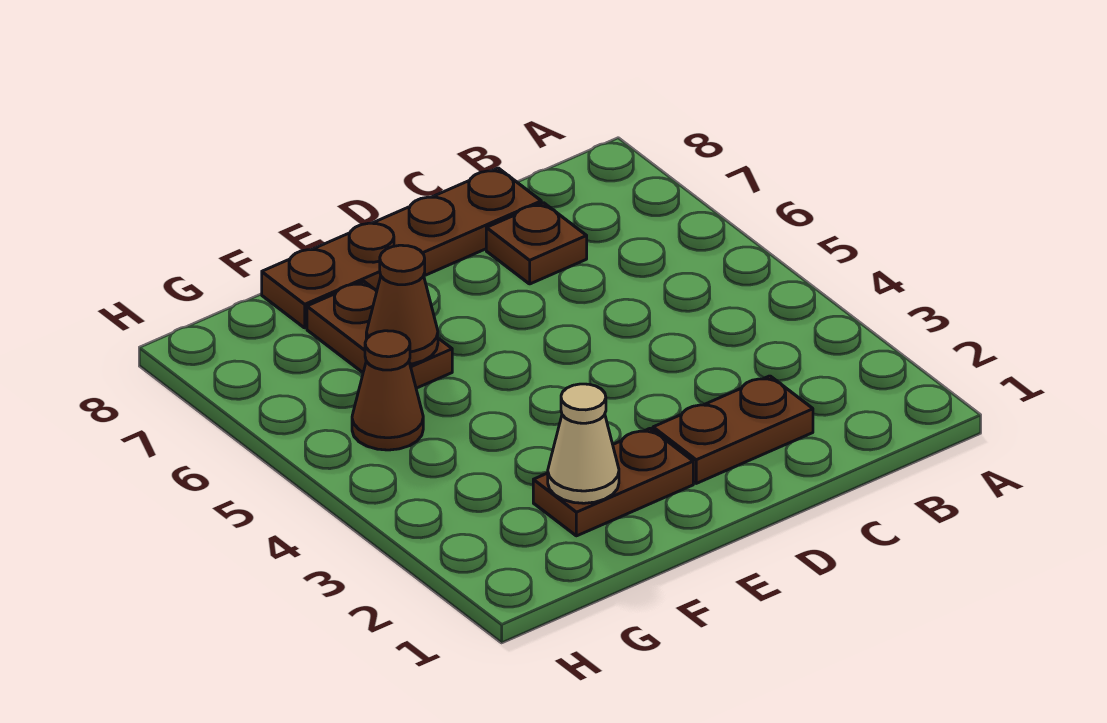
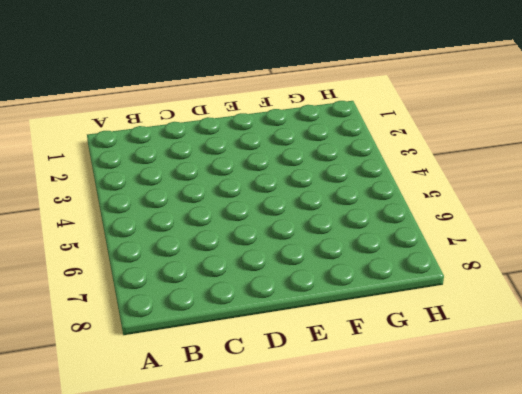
none -> brown plate C2:D2 level 1
none -> brown plate C7 level 1

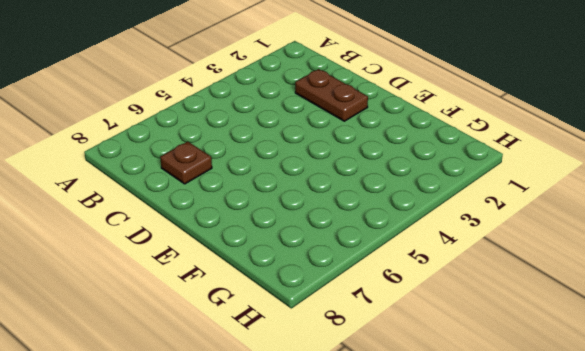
none -> brown plate C8:F8 level 1
none -> brown plate E2:F2 level 1

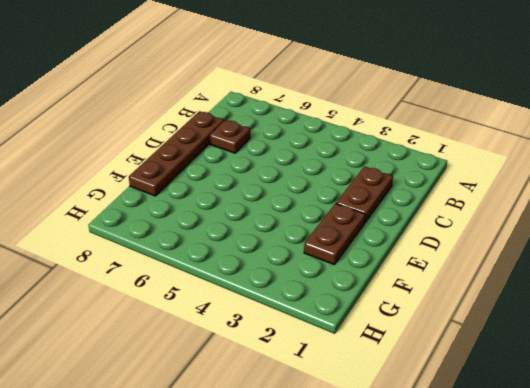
none -> brown plate F6:F7 level 1
none -> brown cone G5 level 1

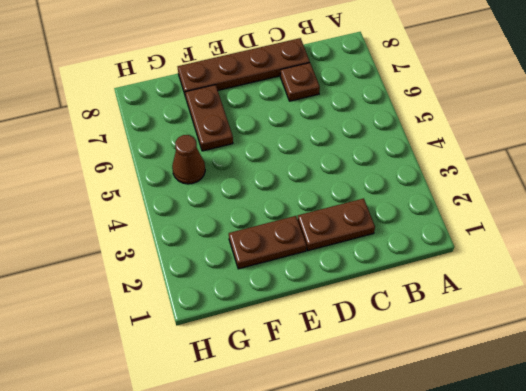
none -> tan cone F2 level 2
none -> brown cone F6 level 2

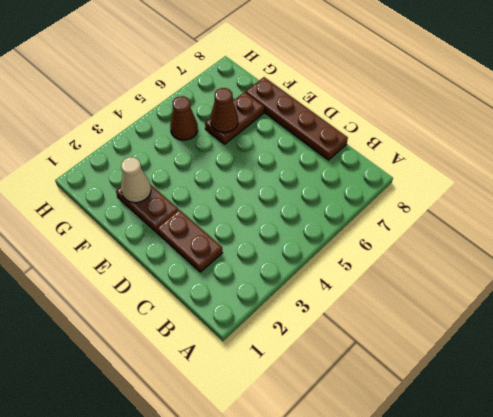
none -> brown plate C7 level 1

